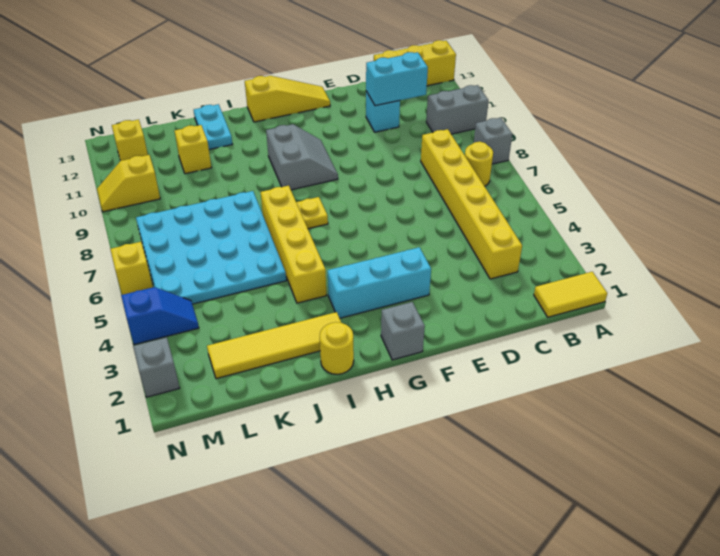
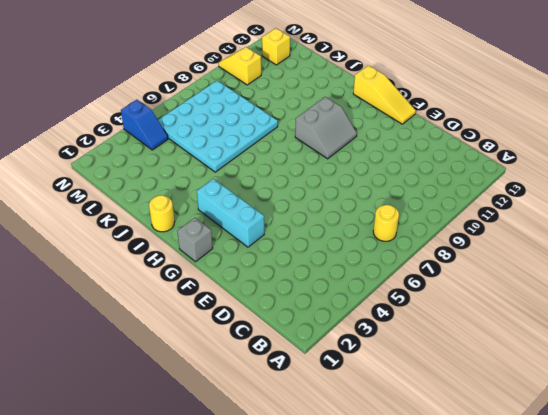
none -> yellow tile A1:B1 level 1
none -> grey brick A8 level 1
none -> grey brick A10:B10 level 1

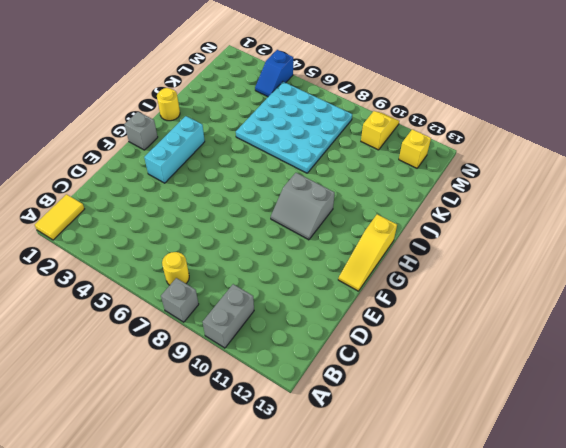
none -> yellow brick A13:C13 level 1
none -> yellow brick C3:C8 level 1
none -> cyan brick D11 level 1

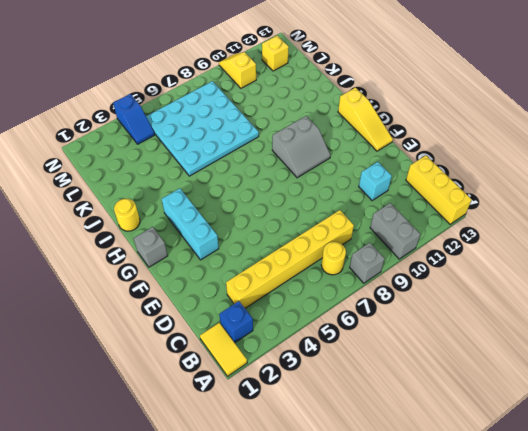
blue brick B2 level 1 -> none
none -> yellow plate H7 level 1
none -> yellow tile I2:L2 level 1
none -> yellow brick I4:I7 level 1

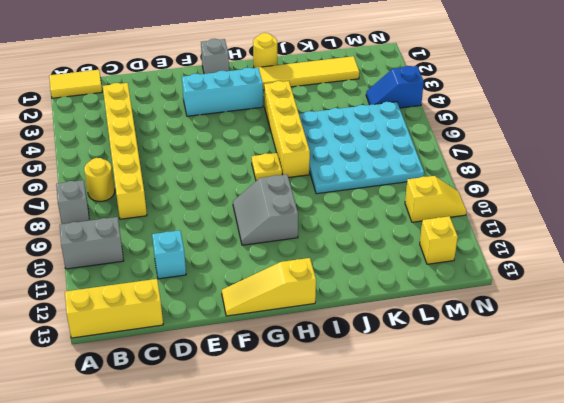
none -> cyan plate J12:J13 level 1
none -> yellow brick K11 level 1
none -> grey brick N2 level 1

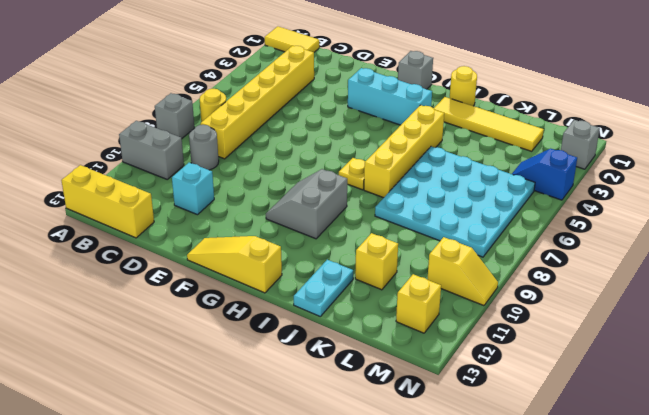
grey round brick C9 level 1 -> none
none -> yellow brick N6 level 1
none -> cyan brick C11:D11 level 2

